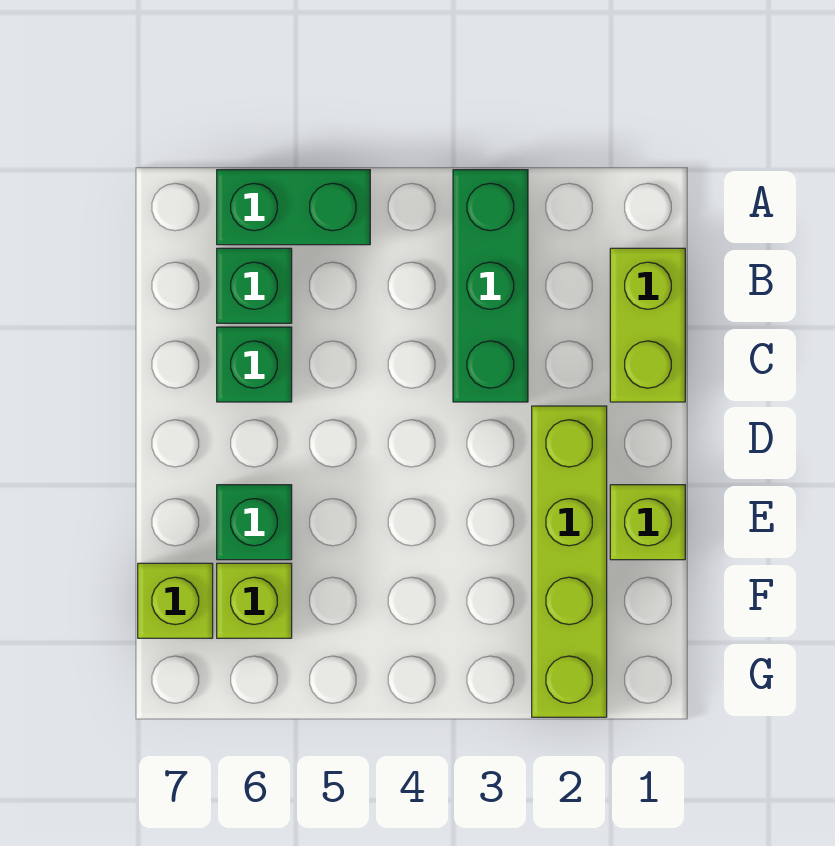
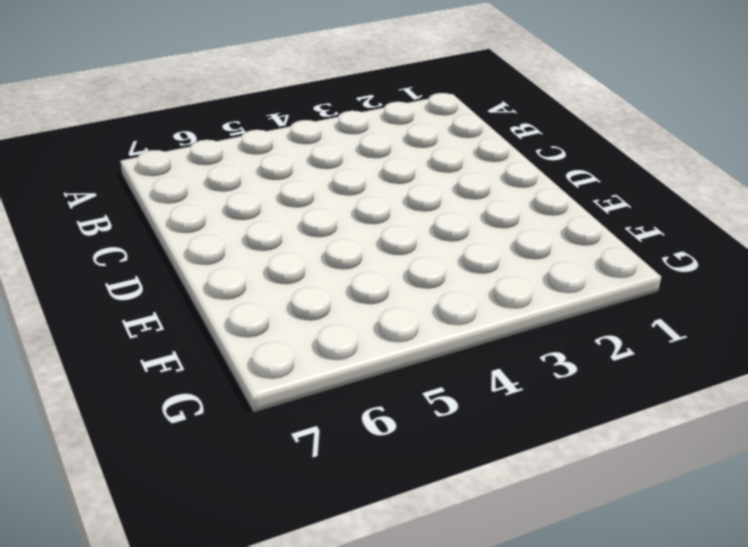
none -> green brick A3:C3 level 1
none -> green brick A5:A6 level 1

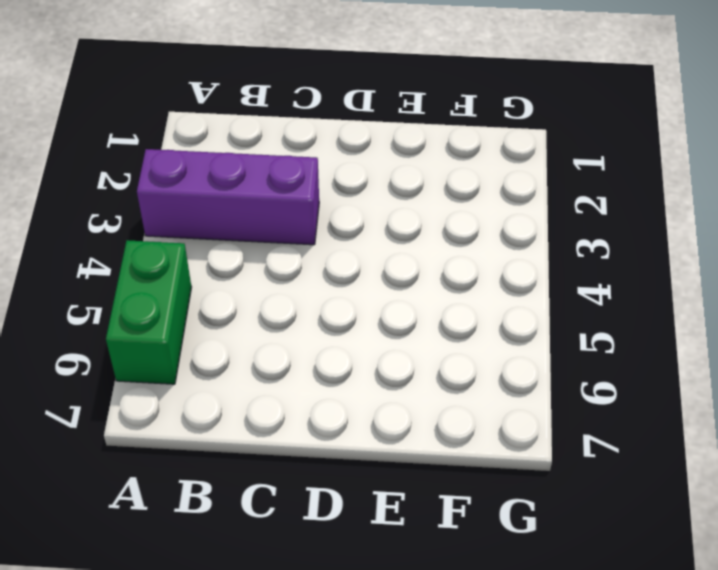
purple brick A3:C3 level 1 -> green brick A3:C3 level 1
none -> lime brick B1:C1 level 1
none -> green brick B6 level 1

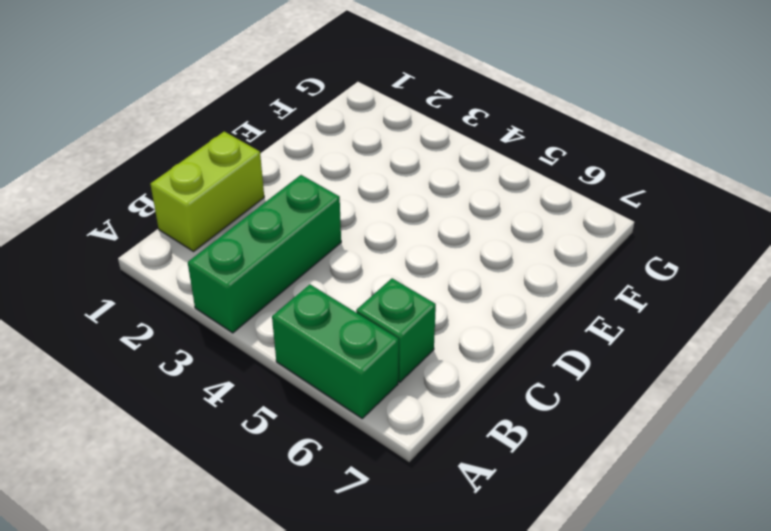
none -> green brick C6 level 1
none -> lime brick D2:G2 level 1

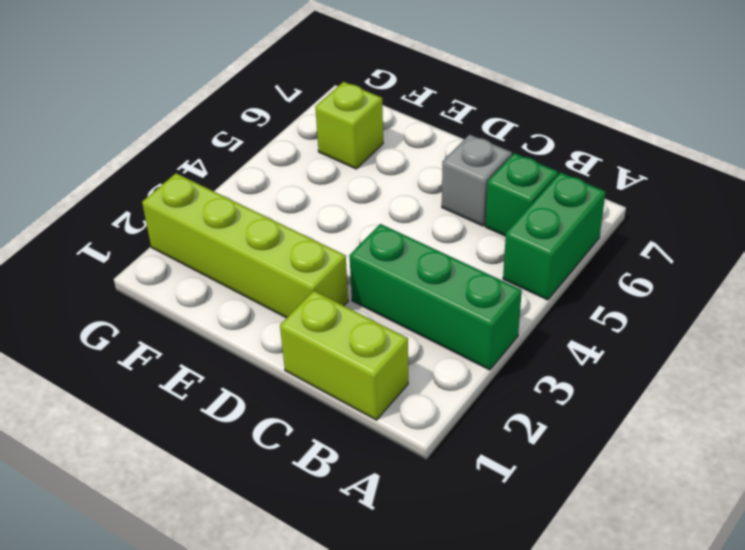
grey brick C6 level 1 -> green brick C6 level 1
none -> lime brick E1 level 1
none -> green brick E6 level 1

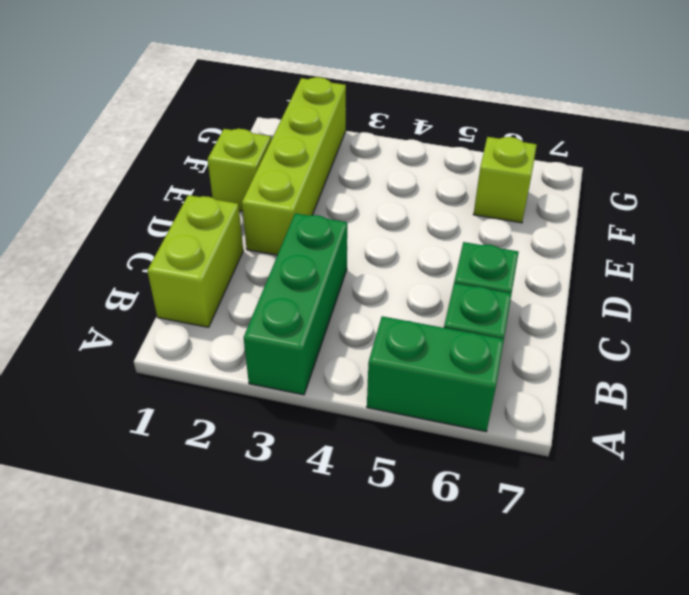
none -> green brick E6 level 1
none -> lime brick F7 level 1

